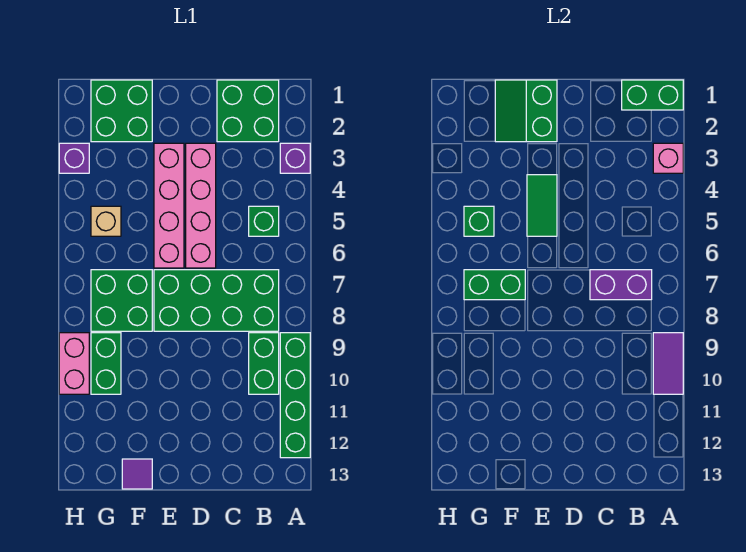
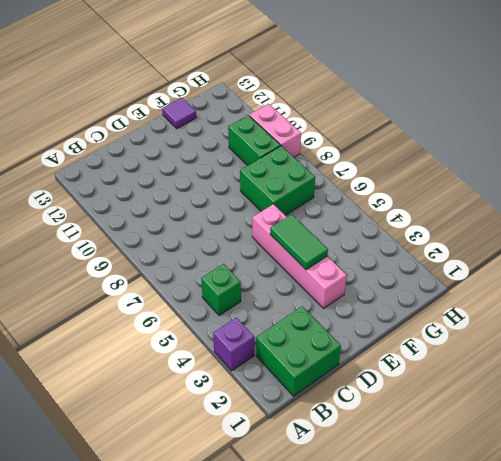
none -> green brick A9:A12 level 1
none -> green brick B7:E8 level 1
none -> green brick B9:B10 level 1

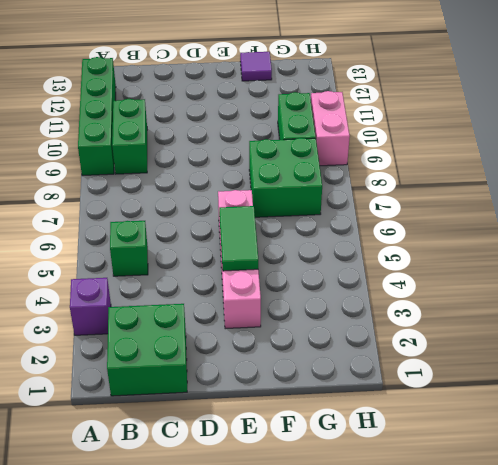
none -> green brick B7:E8 level 1
none -> pink brick D3:D6 level 1
none -> green brick F1:G2 level 1

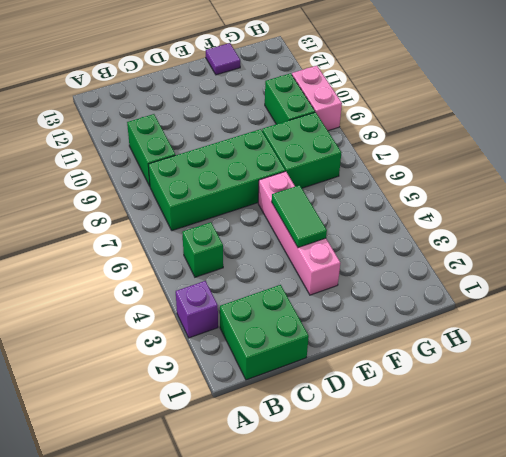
none -> green brick A9:A12 level 1
none -> pink brick D3:D6 level 1
none -> green brick F1:G2 level 1

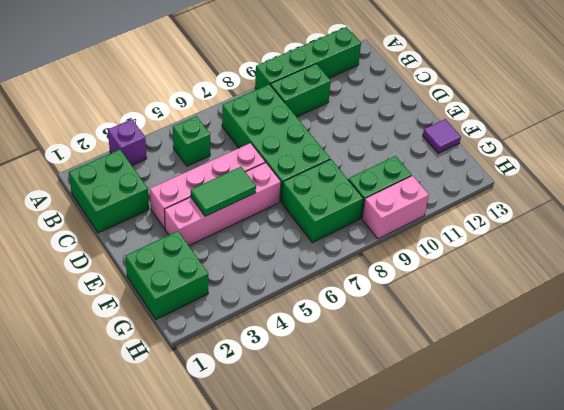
none -> tan brick G5 level 1
none -> purple brick H3 level 1
none -> green brick A1:B1 level 2

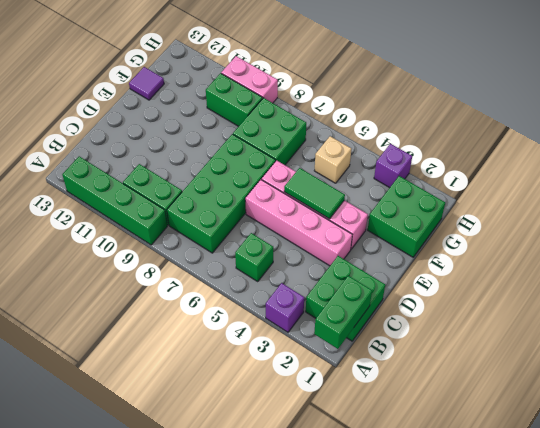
none -> pink brick A3 level 2
none -> purple tile A9:A10 level 2
none -> purple brick B7:C7 level 2

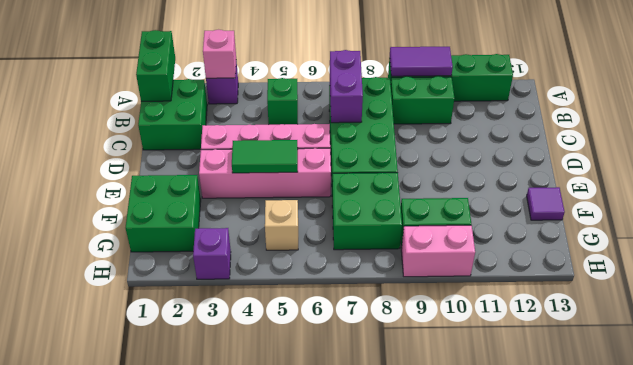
none -> green slope E1:F2 level 2 top E
none -> green brick F7:G7 level 2
none -> green brick G5 level 2

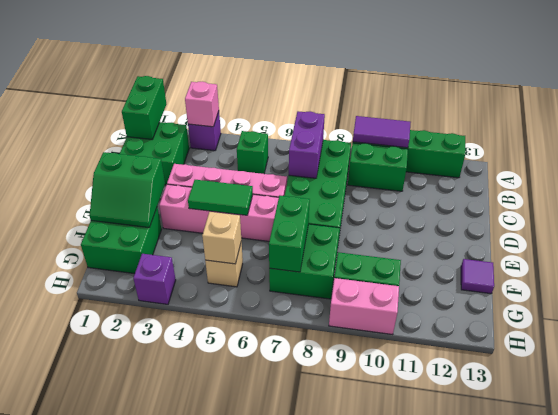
tan brick G5 level 2 -> green brick G5 level 2

